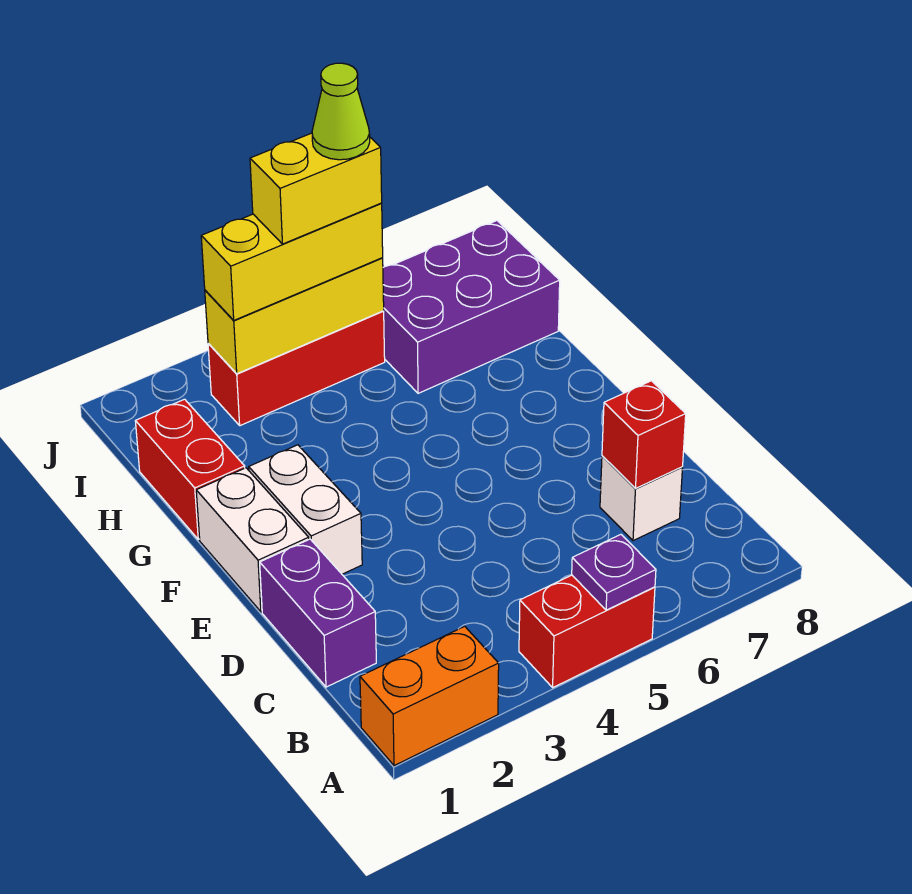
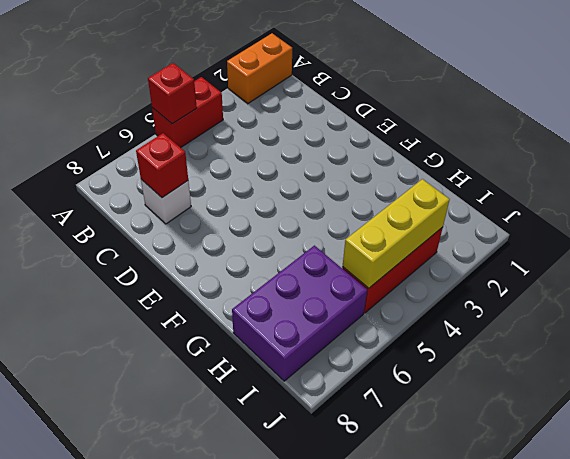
red brick A5 level 2 -> purple plate A5 level 2
none -> purple brick C1:D1 level 1
none -> white brick E1:F1 level 1
none -> white brick E2:F2 level 1

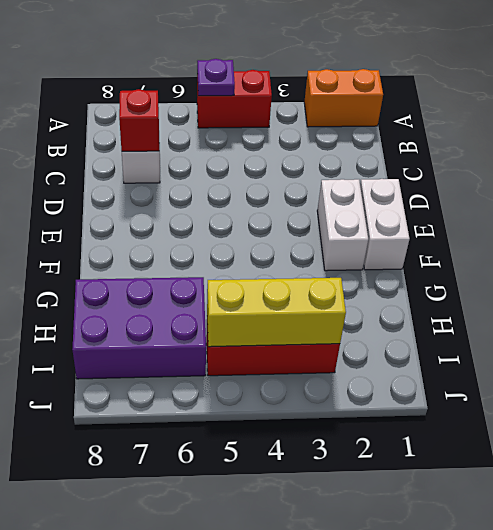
none -> purple brick C1:D1 level 1
none -> red brick G1:H1 level 1
none -> yellow brick I3:I5 level 3

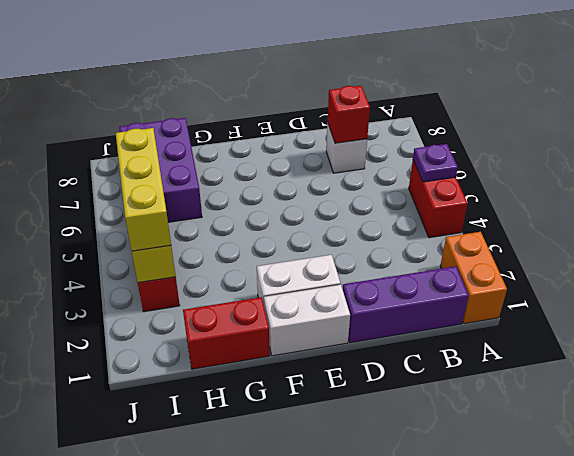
purple brick B1:D1 level 1 -> purple brick C1:D1 level 1
none -> yellow brick I4:I5 level 4
none -> lime cone I5 level 5

